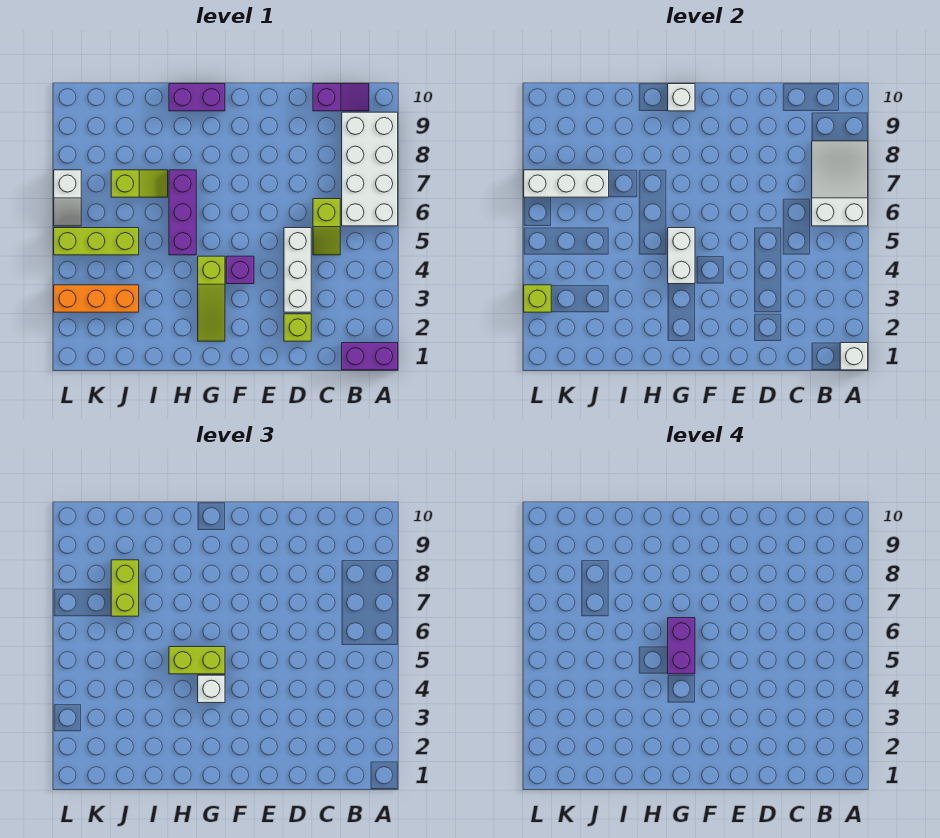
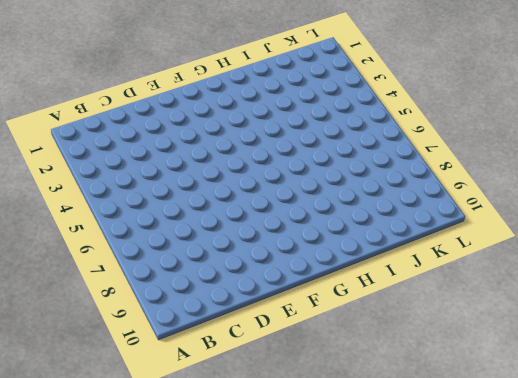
none -> purple brick A1:B1 level 1
none -> white brick A6:B9 level 1
none -> purple slope B10:C10 level 1 top C

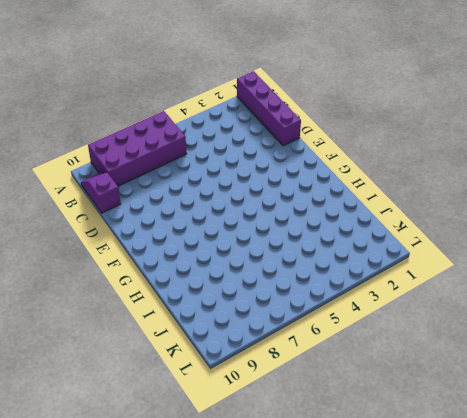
purple brick A1:D1 level 1 -> purple brick A1:B1 level 1
purple brick A6:B9 level 1 -> white brick A6:B9 level 1
none -> lime slope C5:C6 level 1 top 6
none -> lime brick D2 level 1
none -> white brick D3:D5 level 1

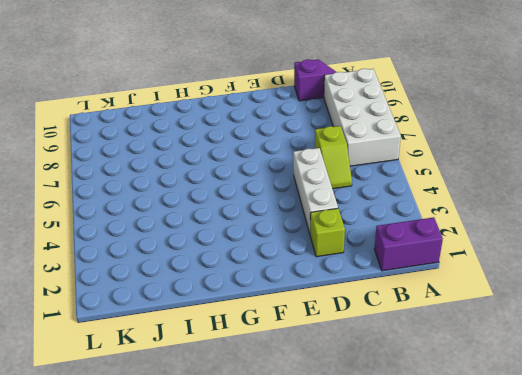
none -> purple brick F4 level 1
none -> lime slope G2:G4 level 1 top 4
none -> purple brick G10:H10 level 1

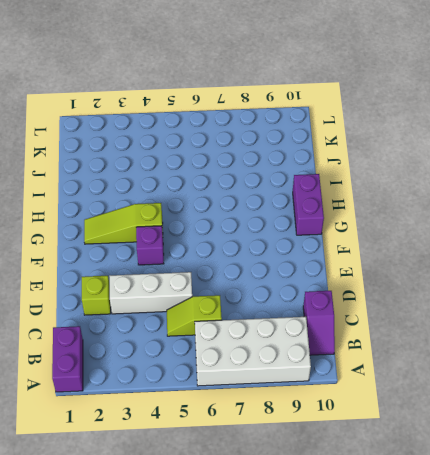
none -> purple brick H5:H7 level 1
none -> lime slope I7:J7 level 1 top J
none -> orange brick J3:L3 level 1

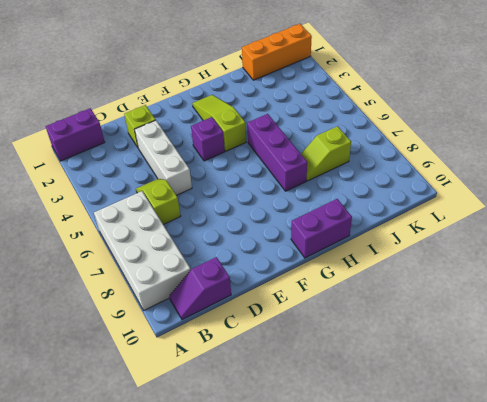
orange brick J1:L1 level 1 -> orange brick J3:L3 level 1
none -> lime brick J5:L5 level 1
none -> white slope L6:L7 level 1 top 7
none -> white brick A1 level 2

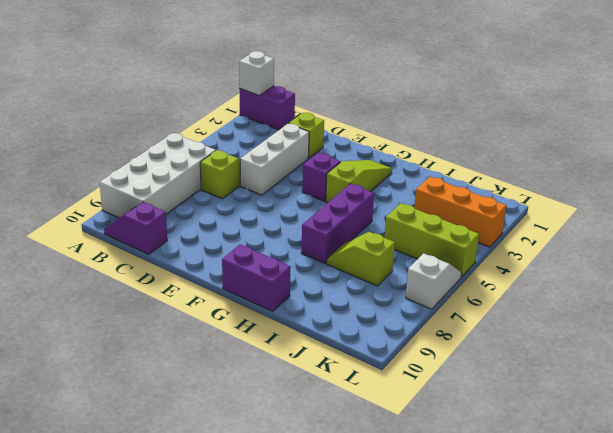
none -> white slope A6:B8 level 2 top 6
none -> white brick G4:G5 level 2
none -> white brick G10 level 2

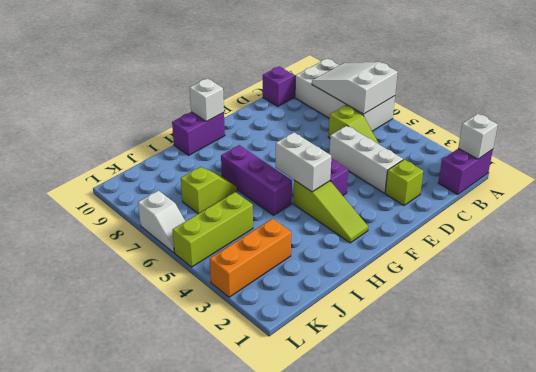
none -> white brick J7:L7 level 2
none -> lime brick L3 level 2
none -> white brick G4 level 3

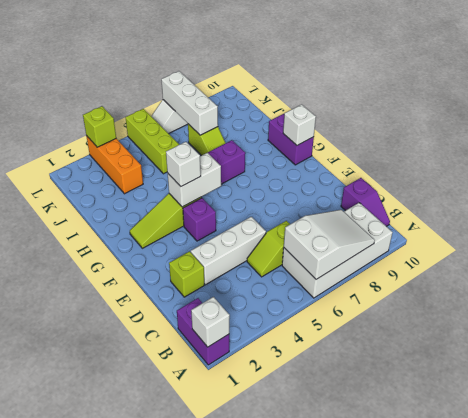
none -> lime brick G5:H5 level 3
none -> lime brick J7:J8 level 3
none -> purple brick G5:G6 level 4

